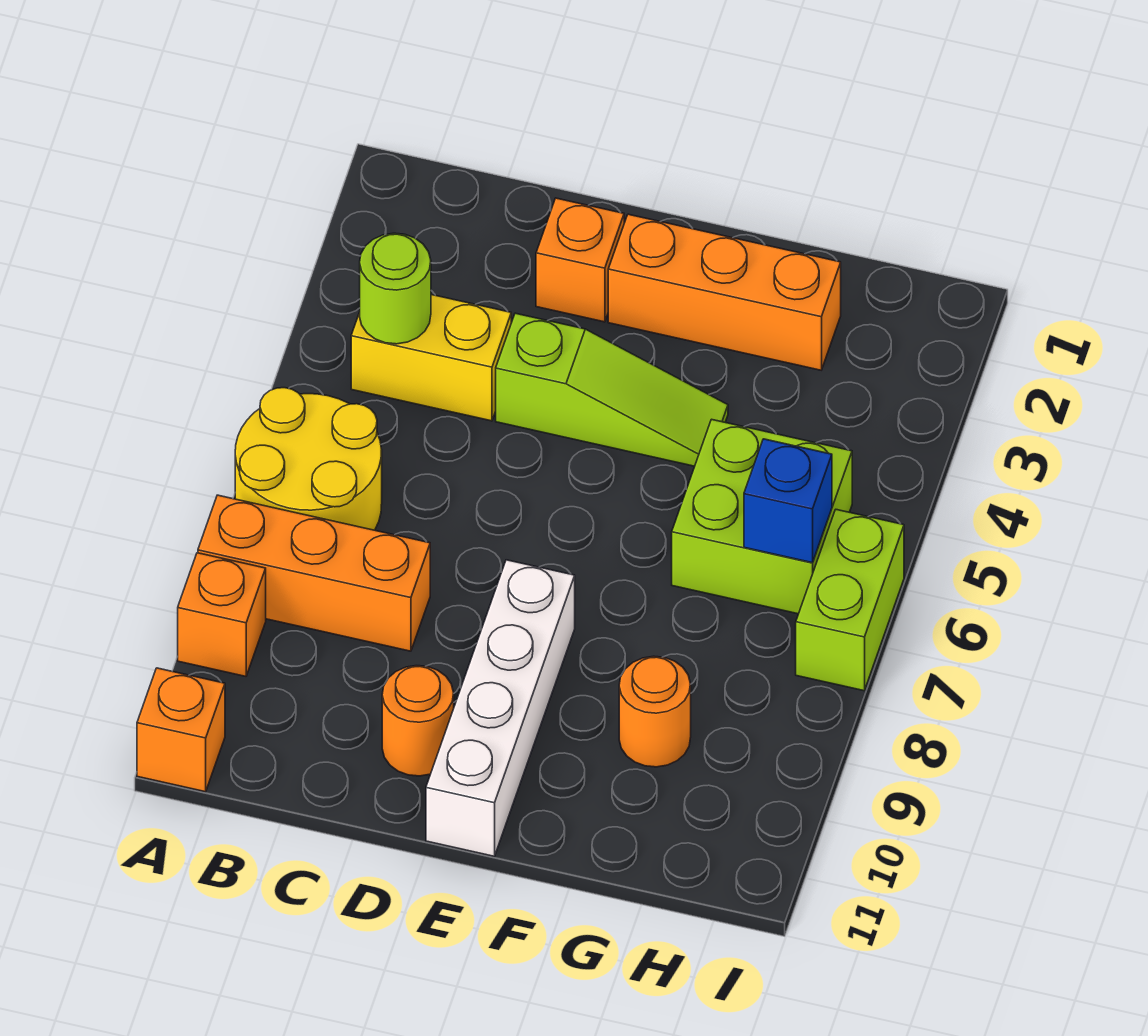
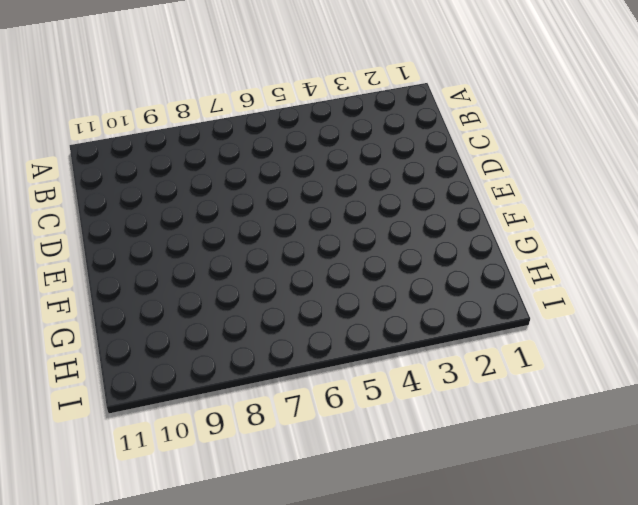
none -> yellow round brick A6:B7 level 1
none -> orange brick A8:C8 level 1
none -> orange brick A9 level 1

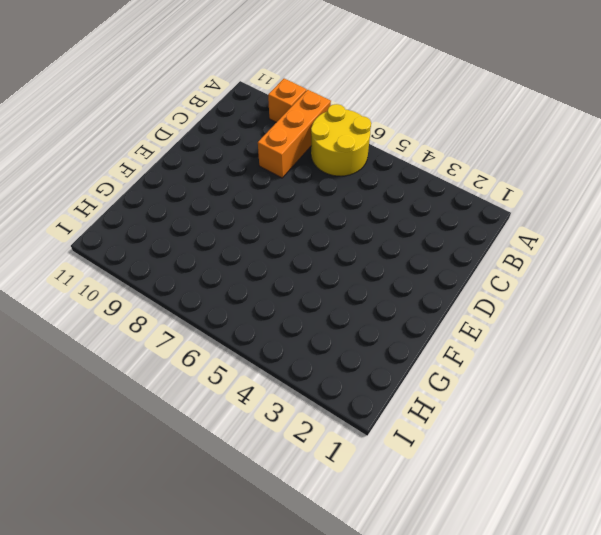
none -> orange brick A11 level 1
none -> yellow brick B4:C4 level 1
none -> orange brick D2 level 1

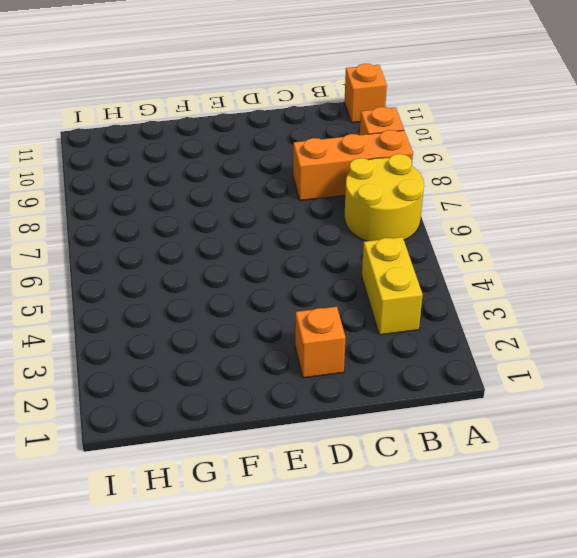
yellow brick B3:B4 level 1 -> yellow brick B4:C4 level 1
none -> lime slope D4:F4 level 1 top D
none -> orange round brick D10 level 1
none -> orange brick E2:G2 level 1

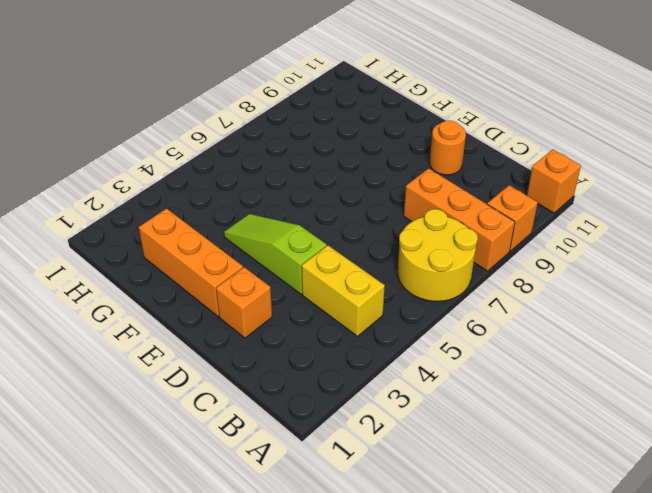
none -> white brick E8:E11 level 1
none -> lime brick G5:H6 level 1
none -> orange round brick G9 level 1

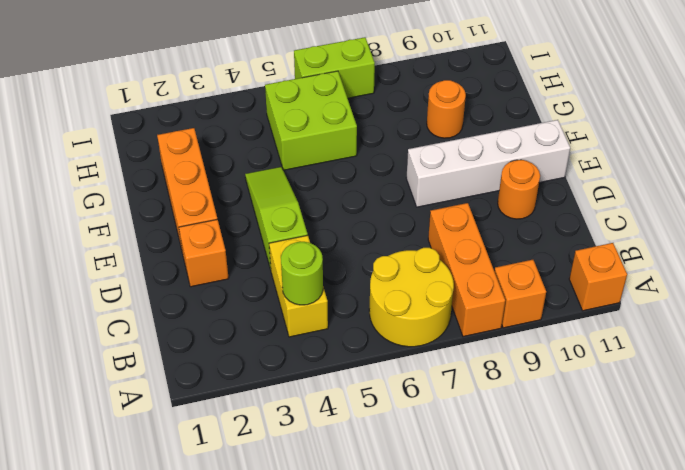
none -> blue brick H6 level 2

